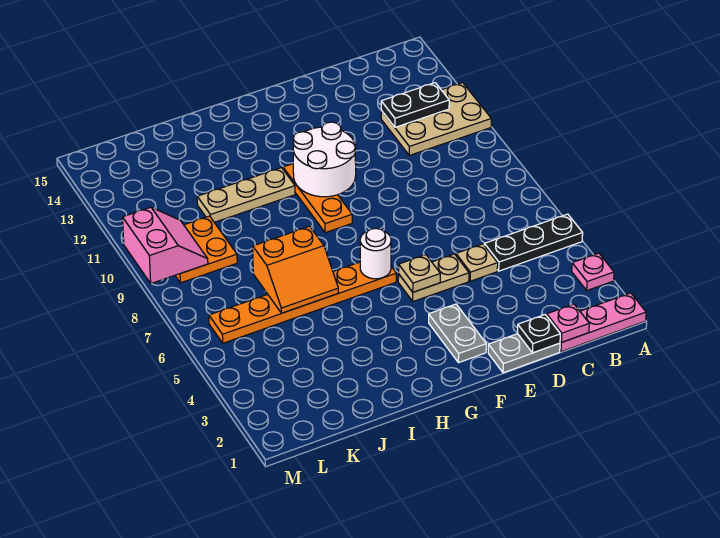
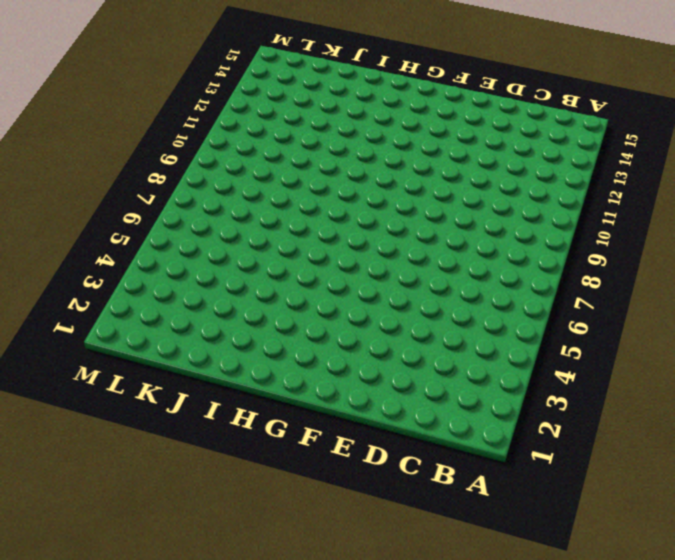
none -> pink plate A1:C1 level 1
none -> pink plate A3 level 1
none -> black plate A5:C5 level 1

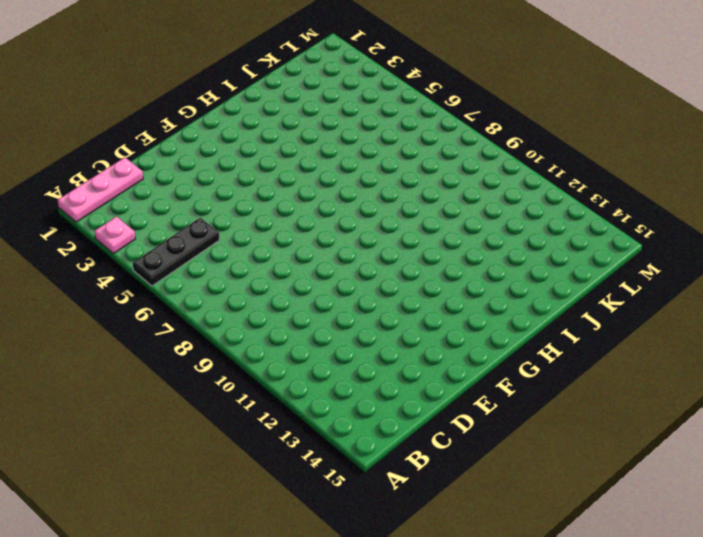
none -> tan plate A11:C12 level 1
none -> grey plate D1:E1 level 1
none -> tan plate D5 level 1

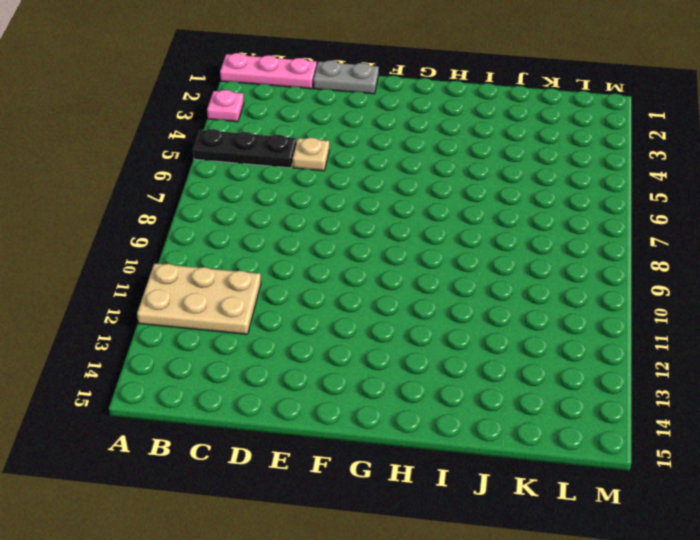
none -> tan plate E5:F5 level 1
none -> grey plate F2:F3 level 1
none -> orange plate G6:L6 level 1

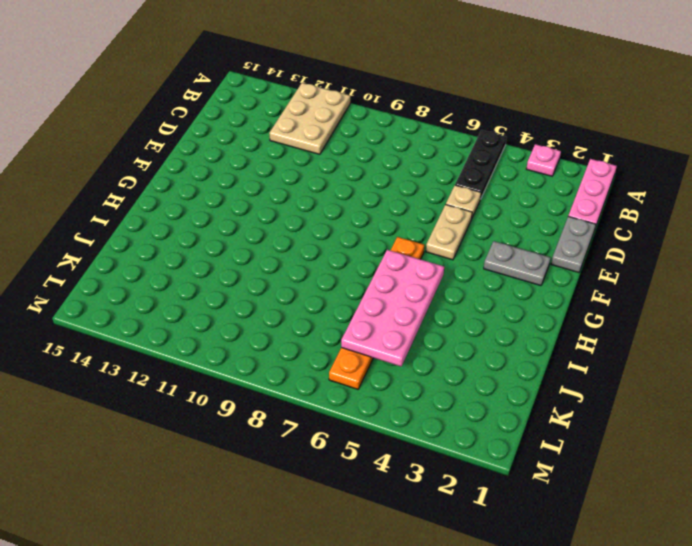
pink plate H5:K6 level 2 -> orange slope I6:J7 level 2 top 7
none -> orange plate G9:G11 level 1
none -> tan plate H11:J11 level 1
none -> orange plate K9:L10 level 1

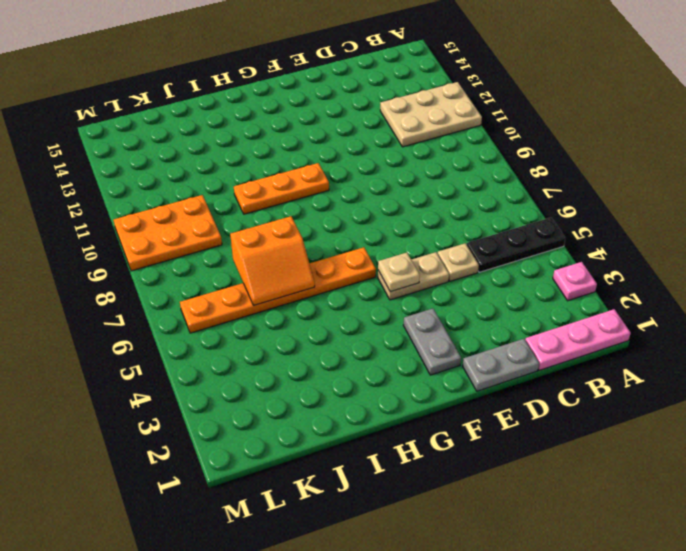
orange plate G10:I10 level 1 -> orange plate G9:G11 level 1
orange plate K9:M10 level 1 -> orange plate K9:L10 level 1
none -> tan plate H11:J11 level 1
none -> black plate B12:C12 level 2
none -> pink plate C1 level 2

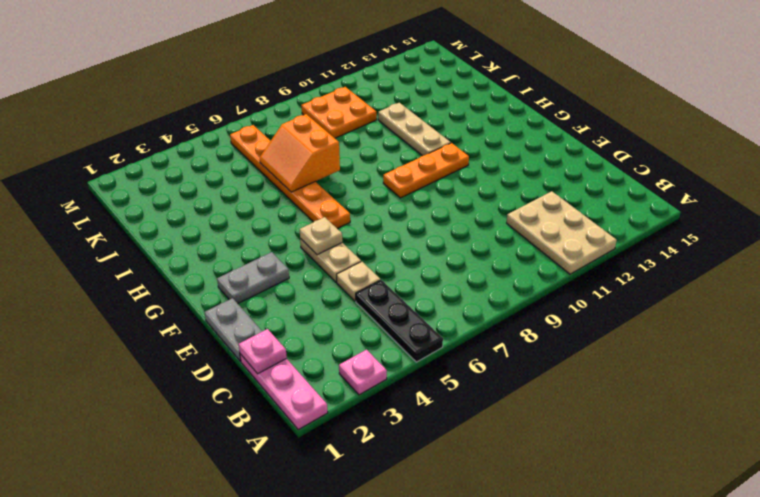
none -> black plate B12:C12 level 2
none -> black plate D1 level 2
none -> white round brick F10:G11 level 2

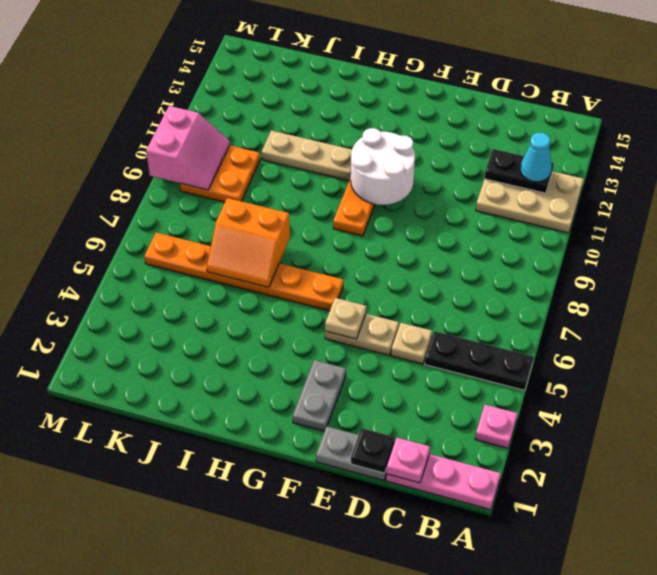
cyan cone B12 level 3 -> none
none -> white round brick G6 level 2

